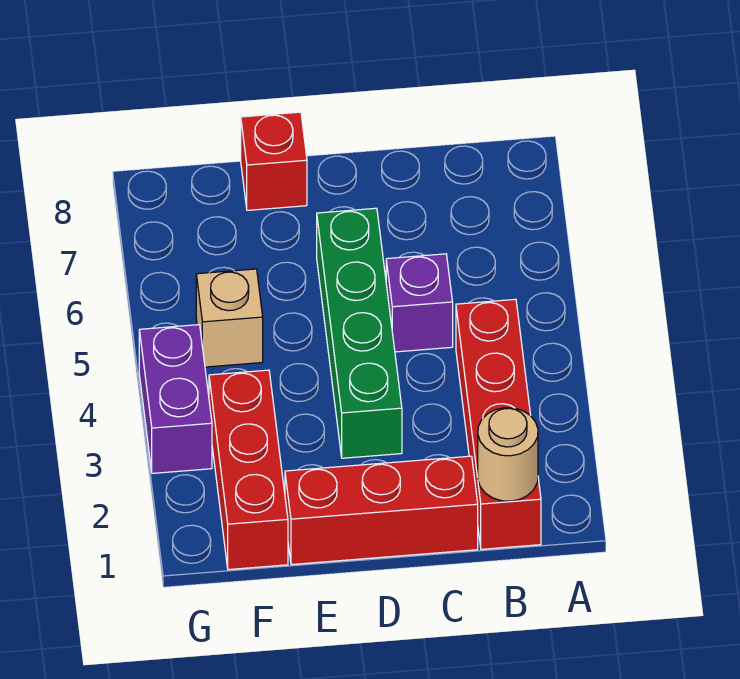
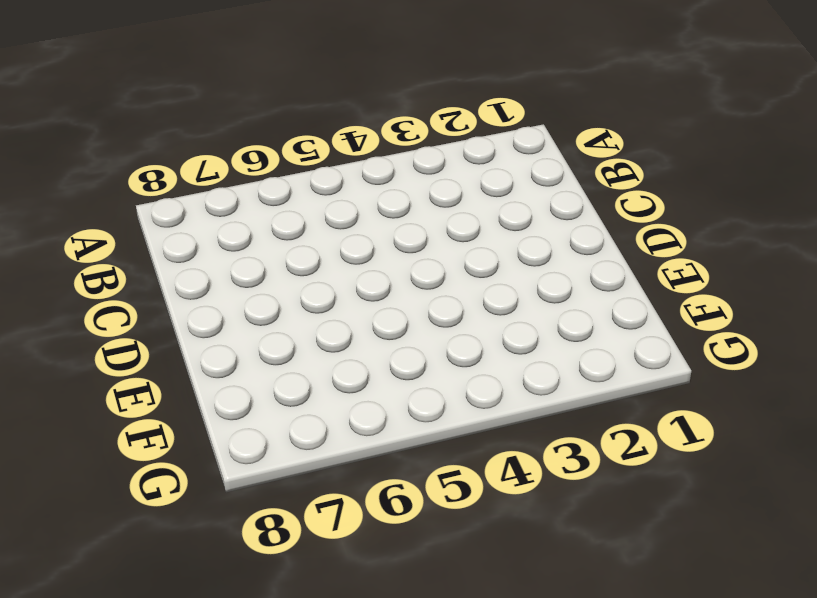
none -> red brick B1:B4 level 1
none -> red brick C1:E1 level 1

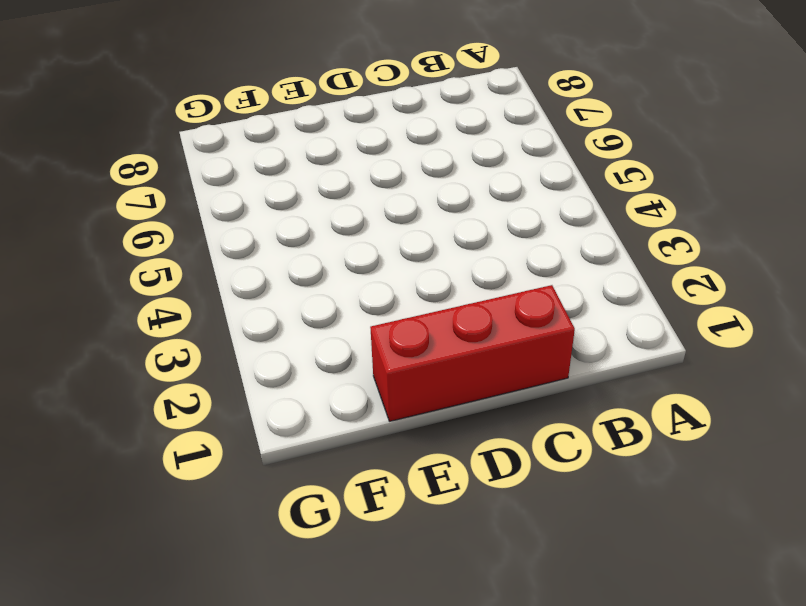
none -> red brick B1:B4 level 1
none -> purple brick C5 level 1

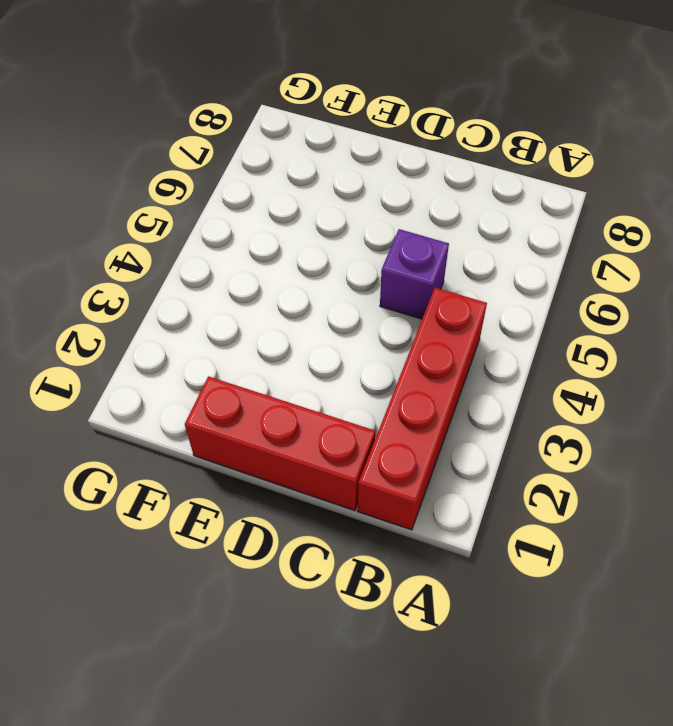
none -> green brick D3:D6 level 1
none -> red brick E8 level 1

